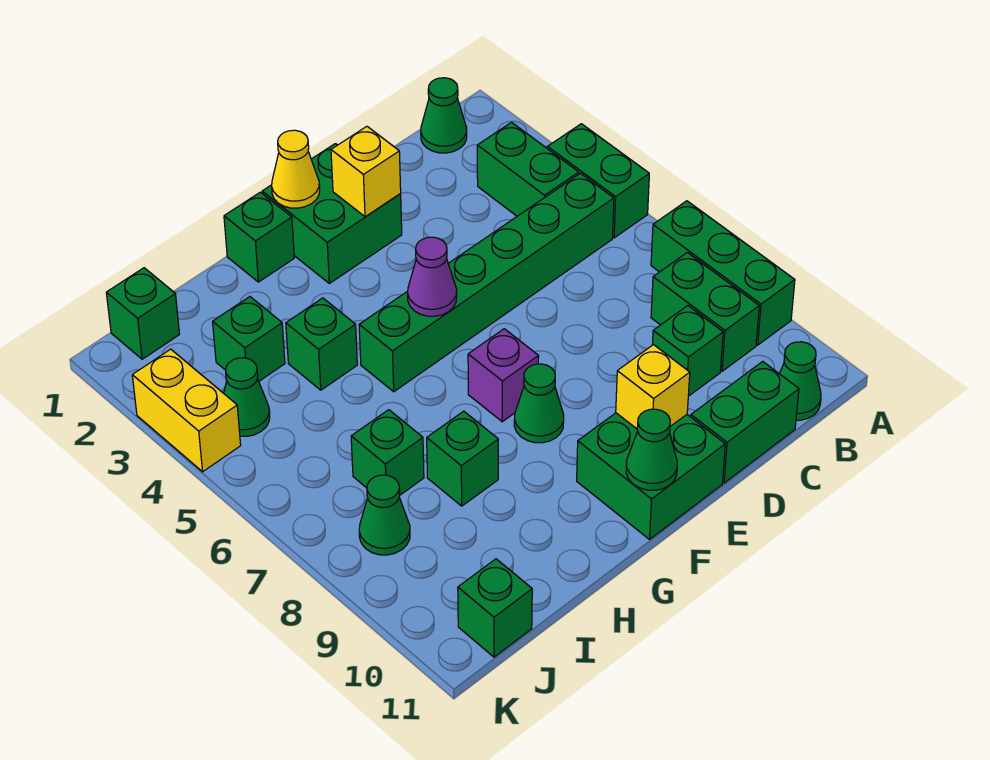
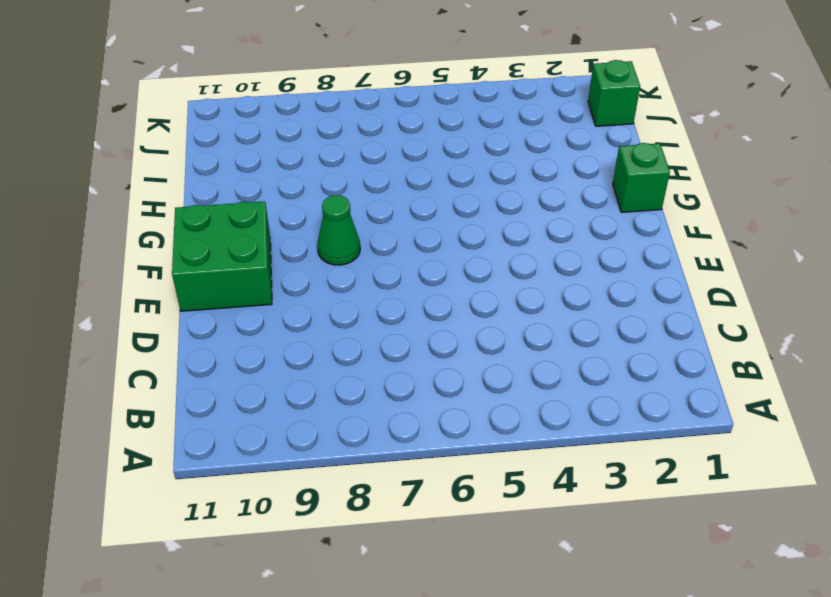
none -> green brick A4:A5 level 1
none -> green brick A7:A9 level 1
none -> green cone B1 level 1

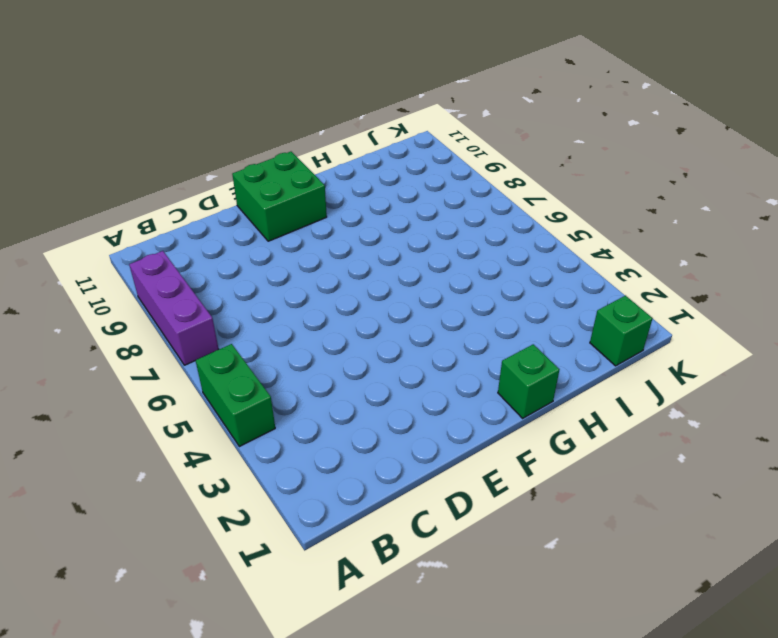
purple brick A7:A9 level 1 -> green brick A7:A9 level 1
none -> green cone B1 level 1
none -> green brick B3:B4 level 1
none -> green brick B5:G5 level 1

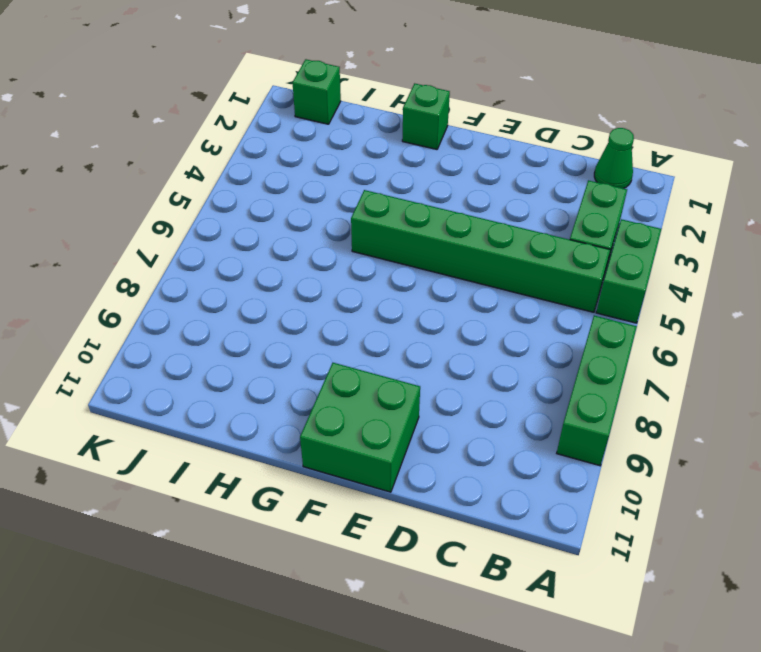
none -> green brick B8:B9 level 1
none -> green cone B11 level 1
none -> green brick C9 level 1

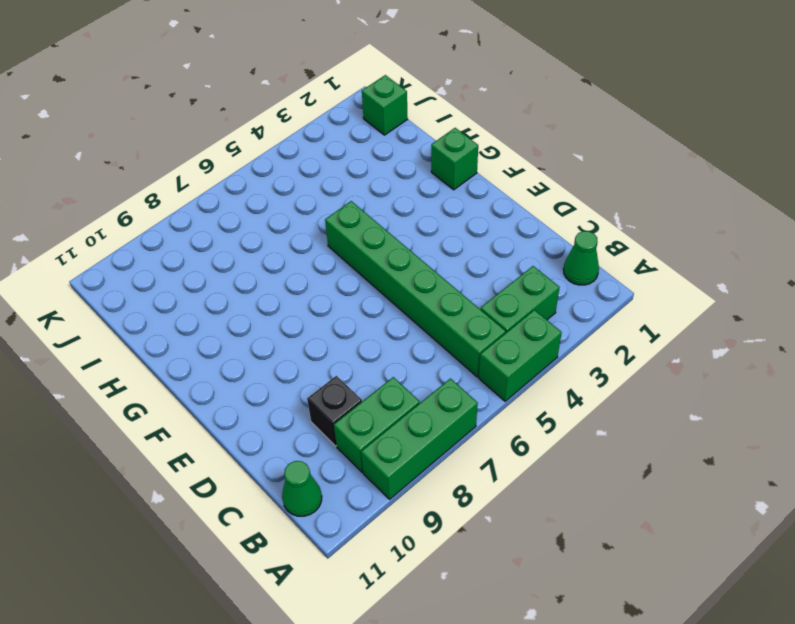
black brick C9 level 1 -> green brick C9 level 1
none -> green brick C11:D11 level 1
none -> green brick E1:F2 level 1
none -> green brick E10:F11 level 1

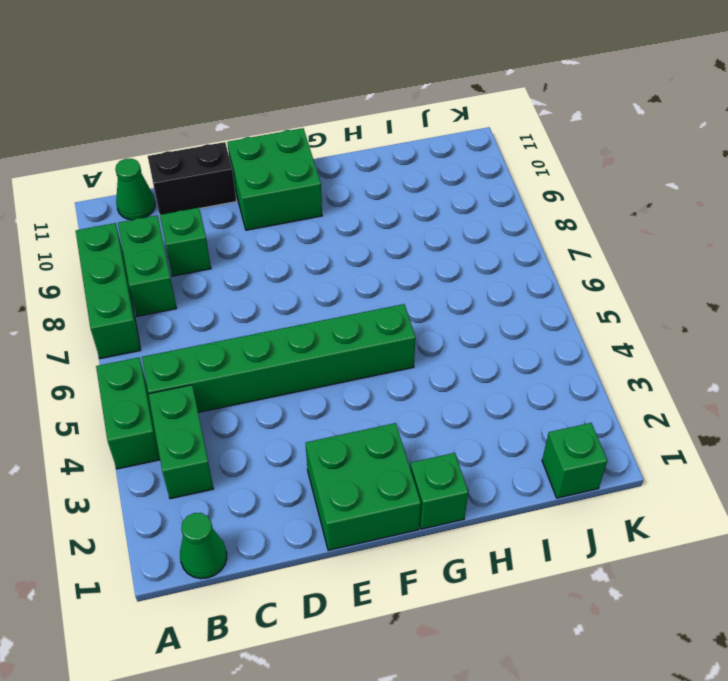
black brick C11:D11 level 1 -> green brick C11:D11 level 1
none -> purple brick F7 level 1
none -> green cone F8 level 1
none -> green brick H4 level 1

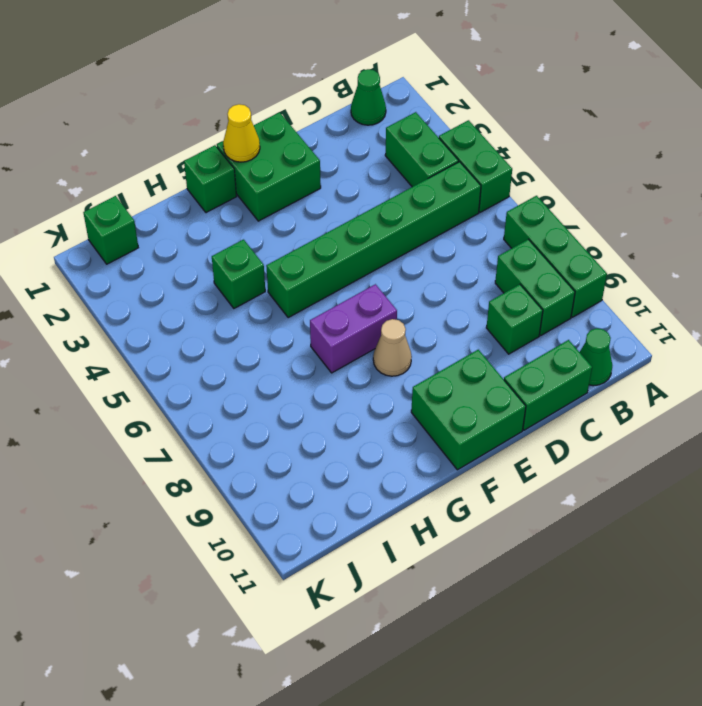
purple brick F7:G7 level 1 -> purple brick F7 level 1
tan cone F8 level 1 -> green cone F8 level 1
none -> green brick H8 level 1
none -> green brick I3 level 1
none -> green brick I7 level 1

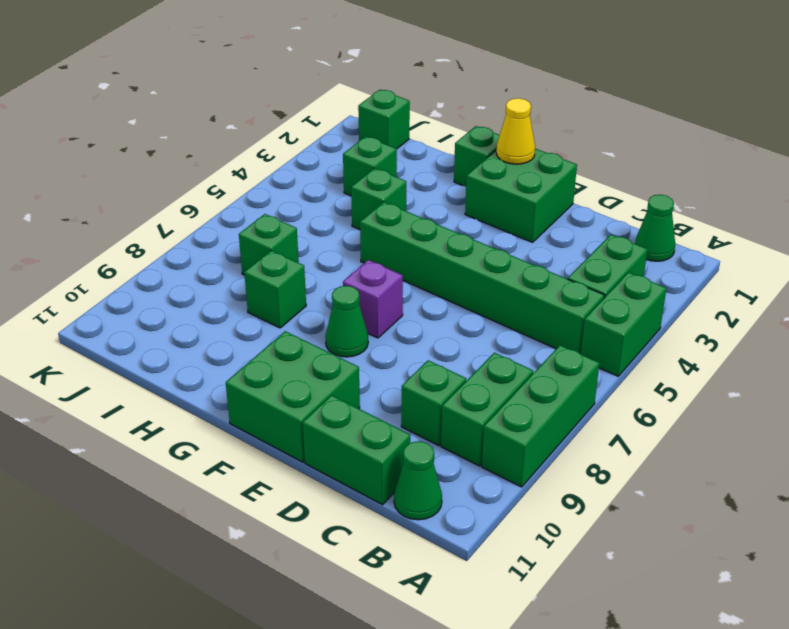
none -> green cone J4 level 1
none -> green cone J8 level 1
none -> green brick J11 level 1

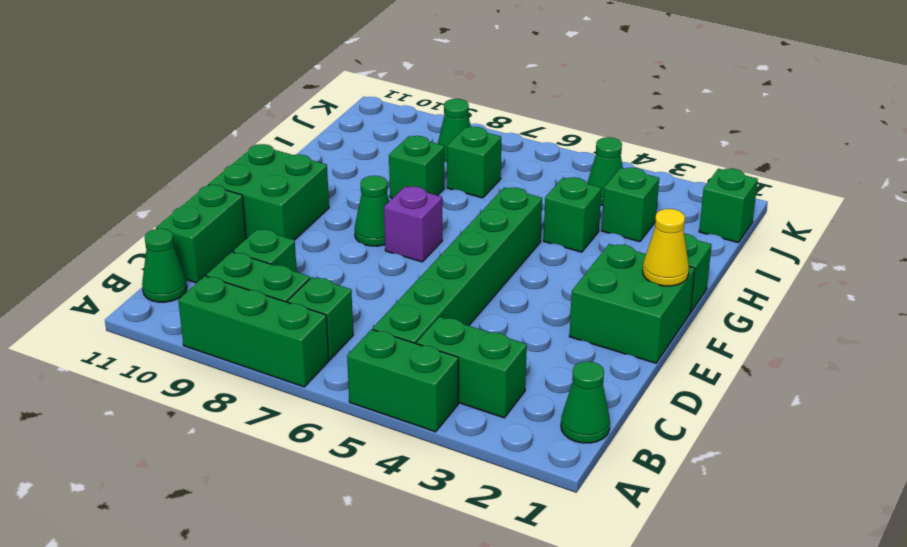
green brick B7 level 1 -> green brick J11 level 1
none -> yellow brick K3:K4 level 1
none -> yellow brick E2 level 2
none -> yellow brick E10 level 2

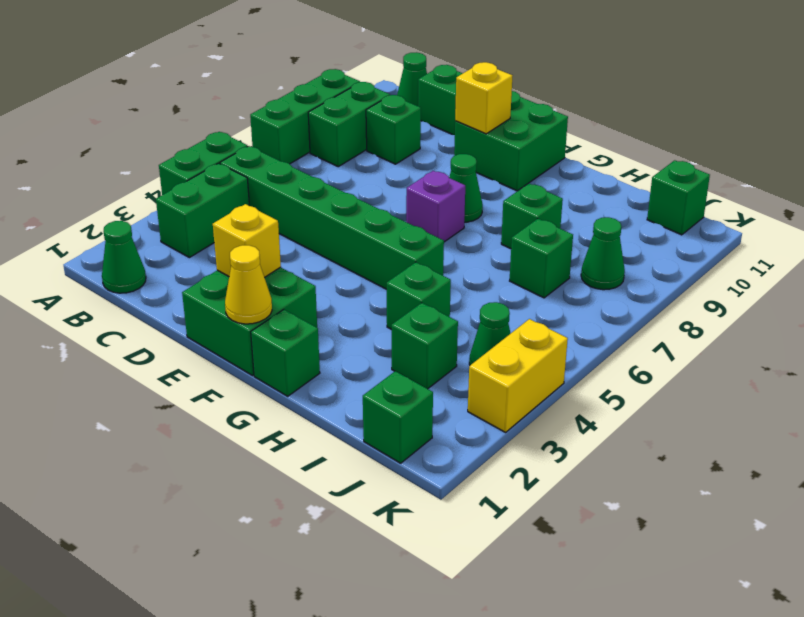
none -> purple cone F5 level 2
none -> green cone F11 level 2

